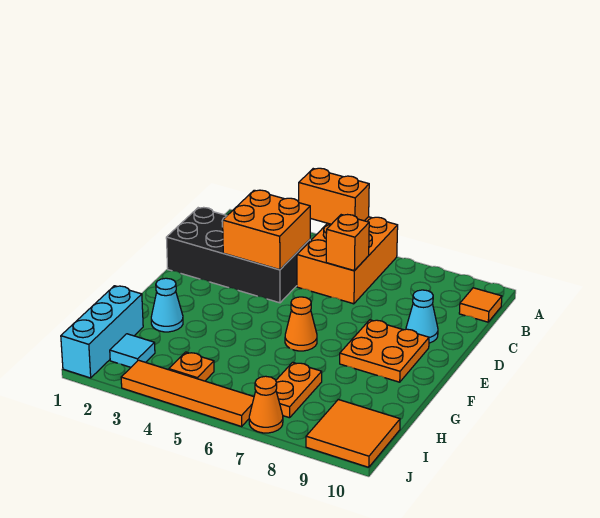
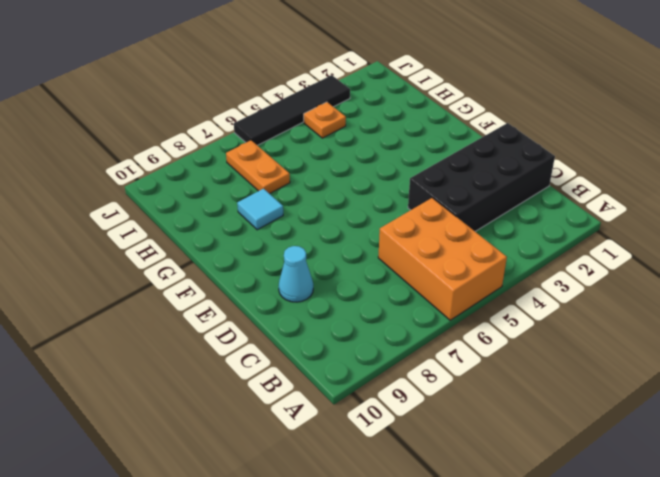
cyan tile G8 level 1 -> cyan tile I2 level 1
black tile J3:J6 level 1 -> orange tile J3:J6 level 1
none -> orange tile B10 level 1
none -> orange plate E8:F9 level 1
none -> orange cone F6 level 1

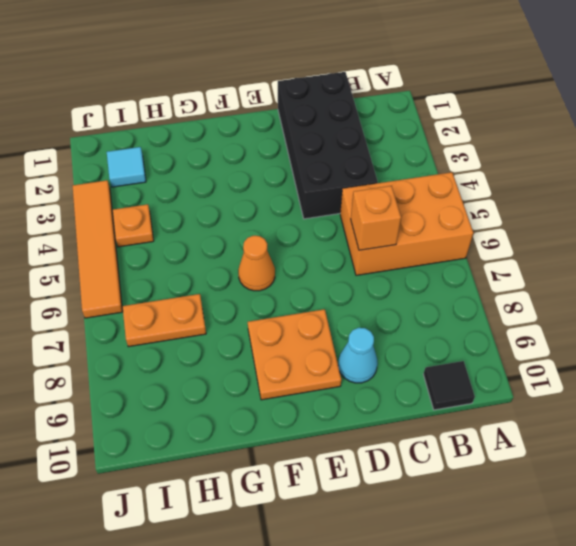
black tile B10 level 1 -> orange tile B10 level 1
none -> cyan cone G2 level 1
none -> cyan brick H1:J1 level 1
none -> orange tile I9:J10 level 1

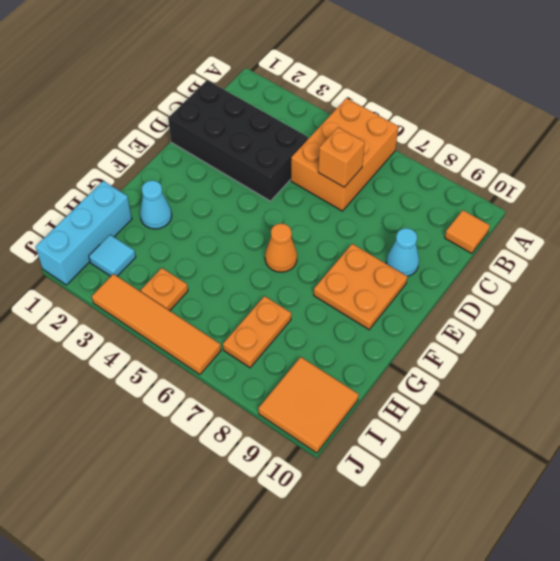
none -> orange cone J7 level 1
none -> orange brick A4:A5 level 2
none -> orange brick C3:D4 level 2

